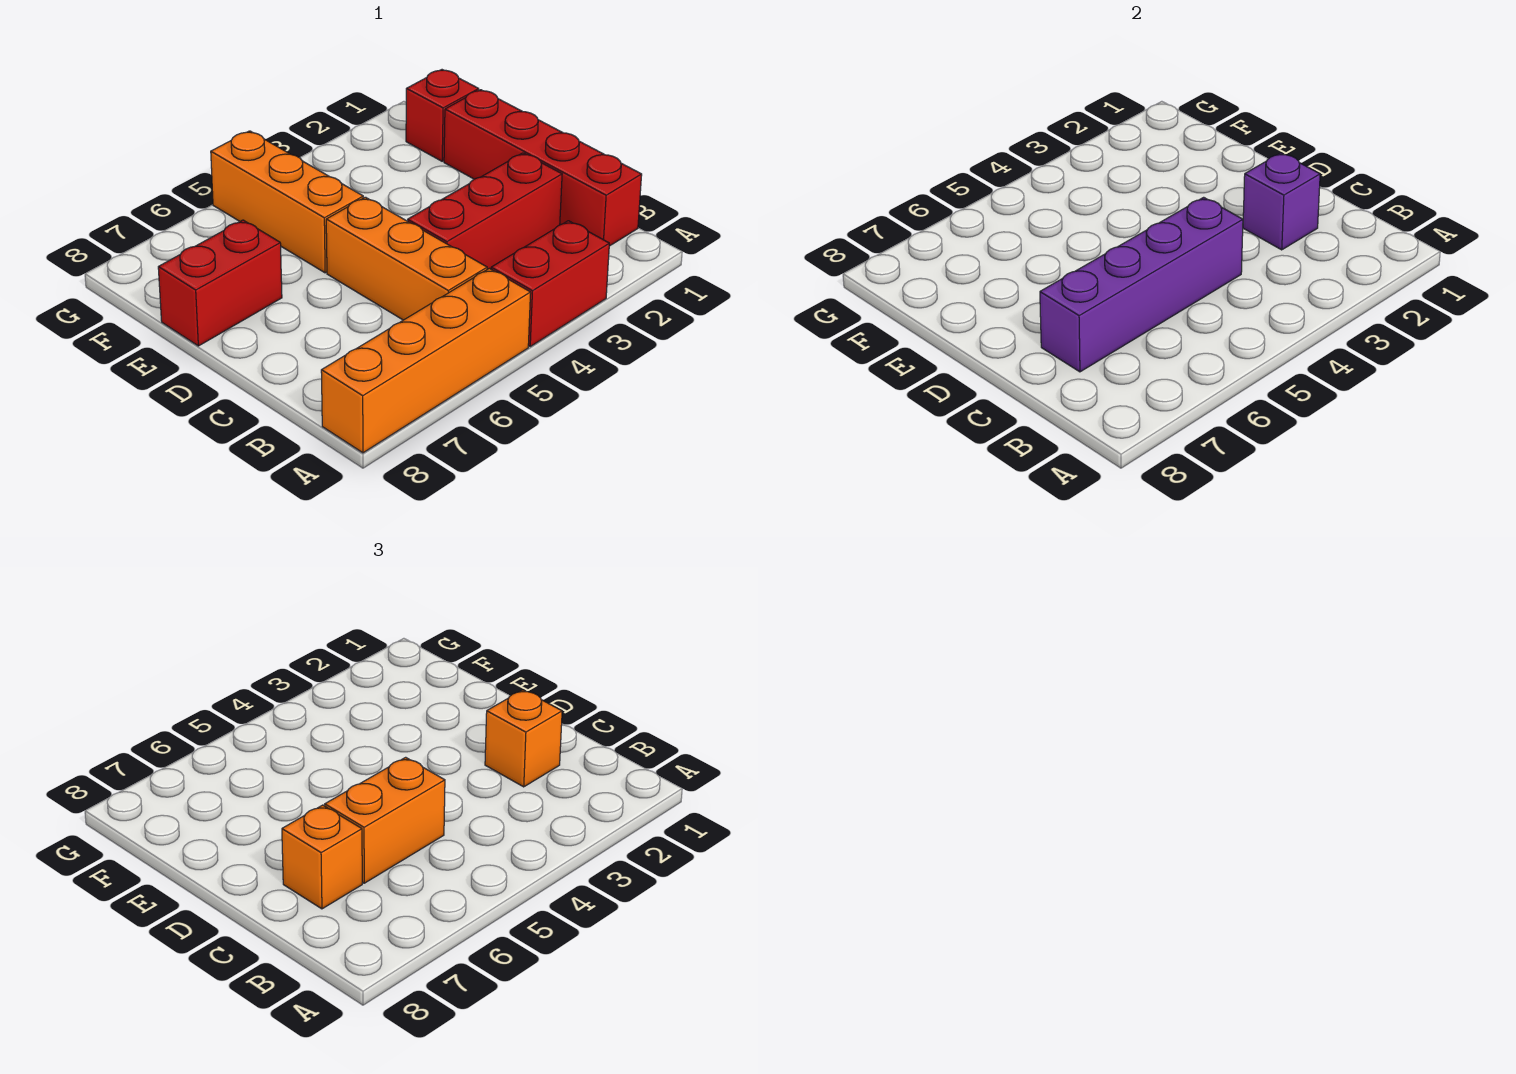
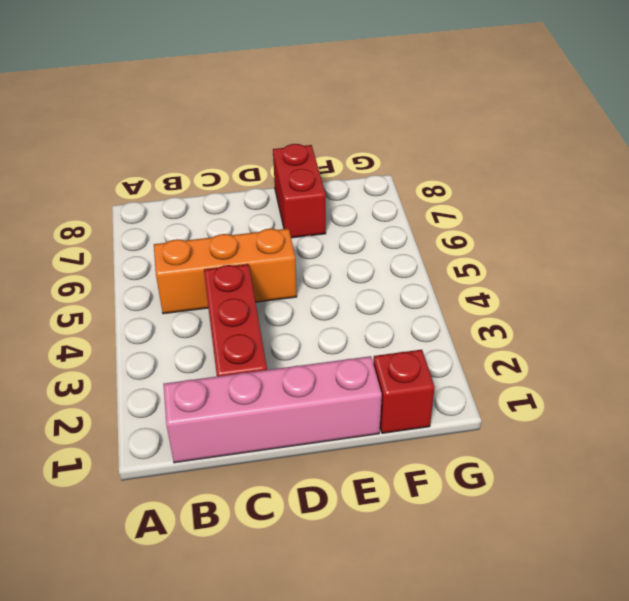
pink brick B1:E1 level 1 -> red brick B1:E1 level 1
none -> red brick A3:A4 level 1
none -> orange brick A5:A8 level 1
none -> orange brick E5:G5 level 1

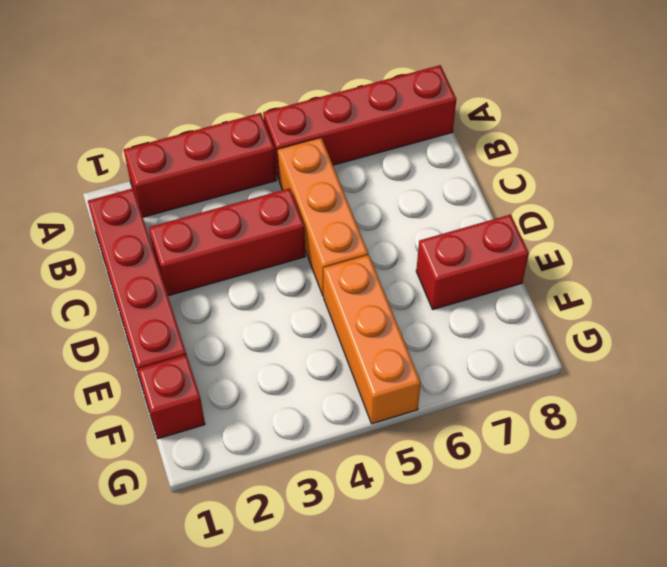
red brick A2:A4 level 1 -> red brick A3:A4 level 1
red brick A5:A8 level 1 -> orange brick A5:A8 level 1
none -> purple brick C2 level 2
none -> purple brick C4:C7 level 2
none -> orange brick C2 level 3

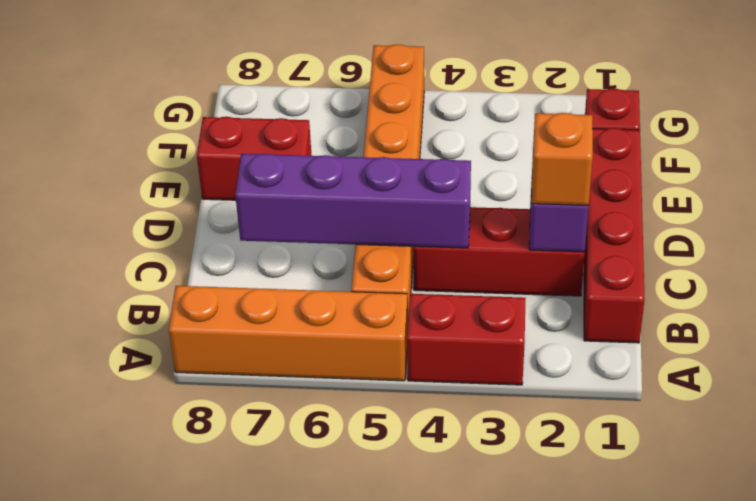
none -> orange brick C5:C6 level 3
none -> orange brick C7 level 3

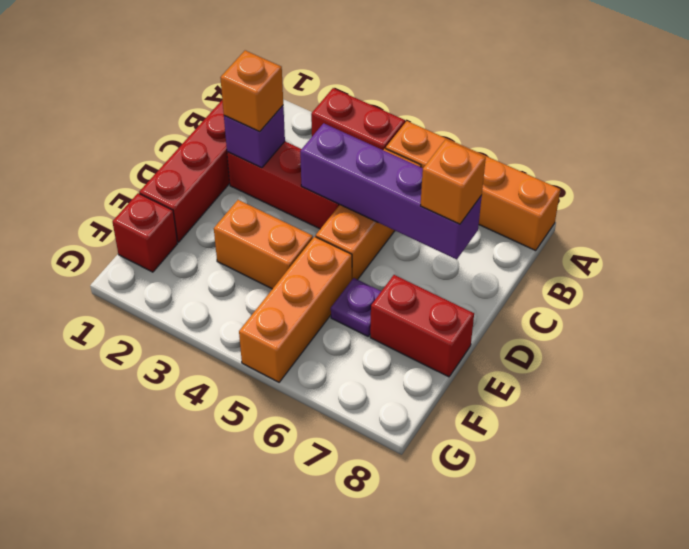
orange brick E3:E4 level 1 -> orange brick C5:C6 level 3
purple plate E6 level 1 -> none

